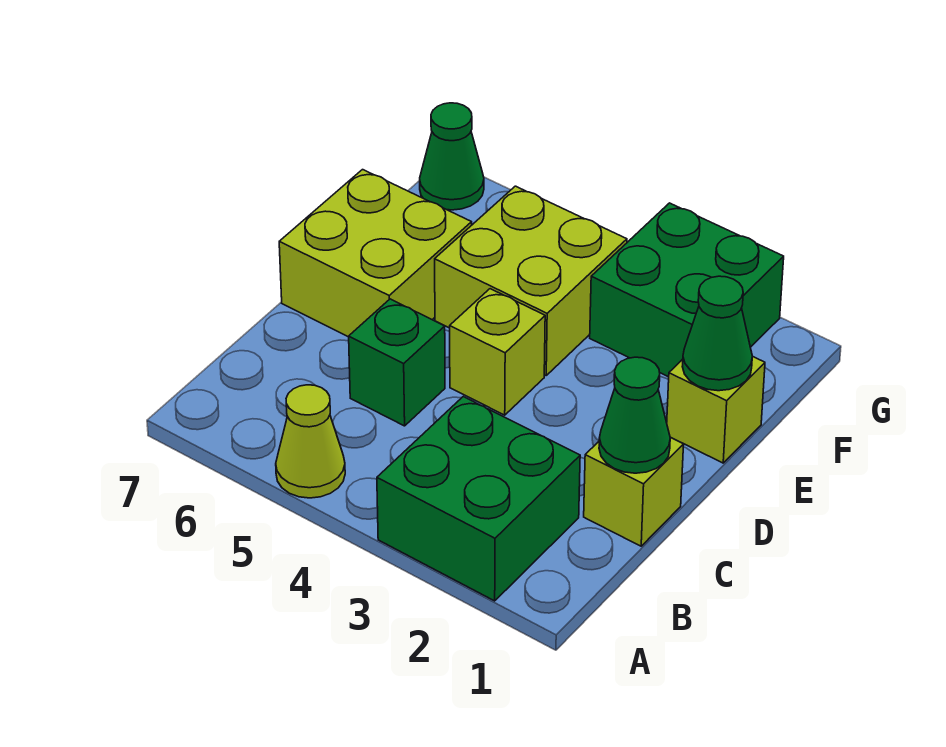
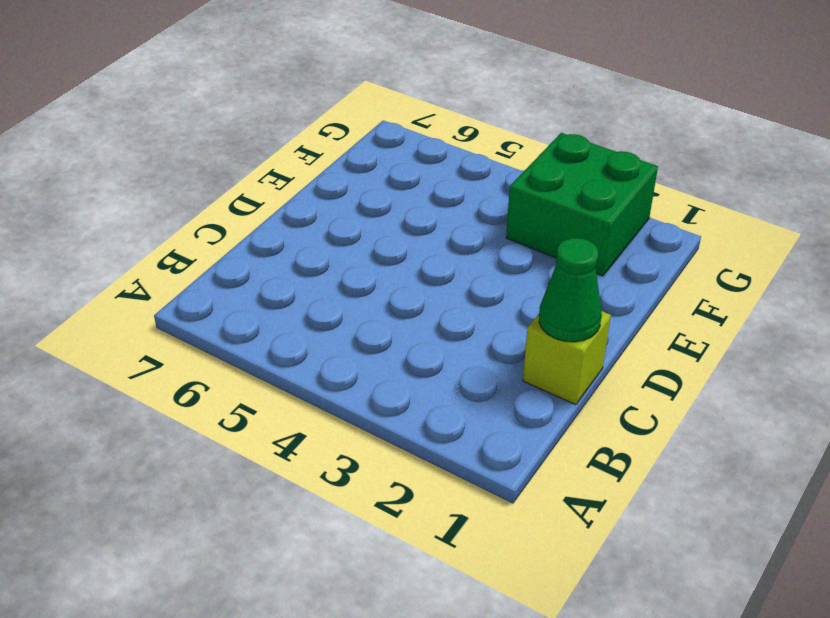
none -> green brick A2:B3 level 1
none -> lime cone A5 level 1
none -> green brick C5 level 1

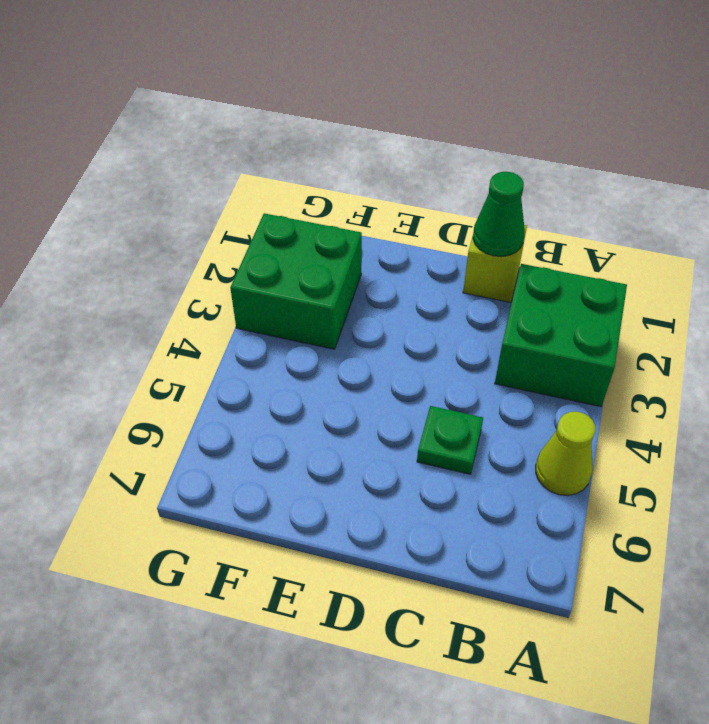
green plate C5 level 1 -> green brick C5 level 1
none -> lime brick D4 level 1
none -> lime brick D6:E7 level 1
none -> lime brick E1 level 1

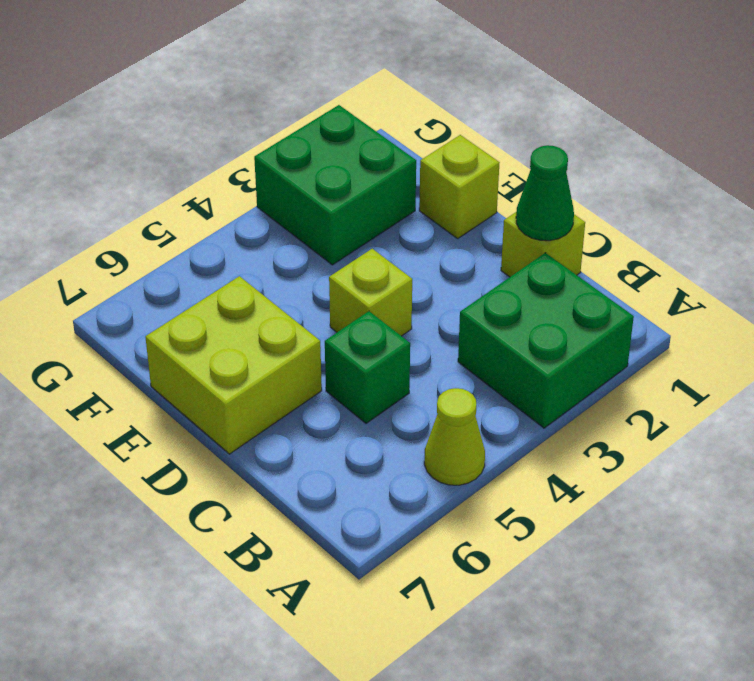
none -> lime brick E4:F5 level 1
none -> green cone G7 level 1
none -> green cone E1 level 2

